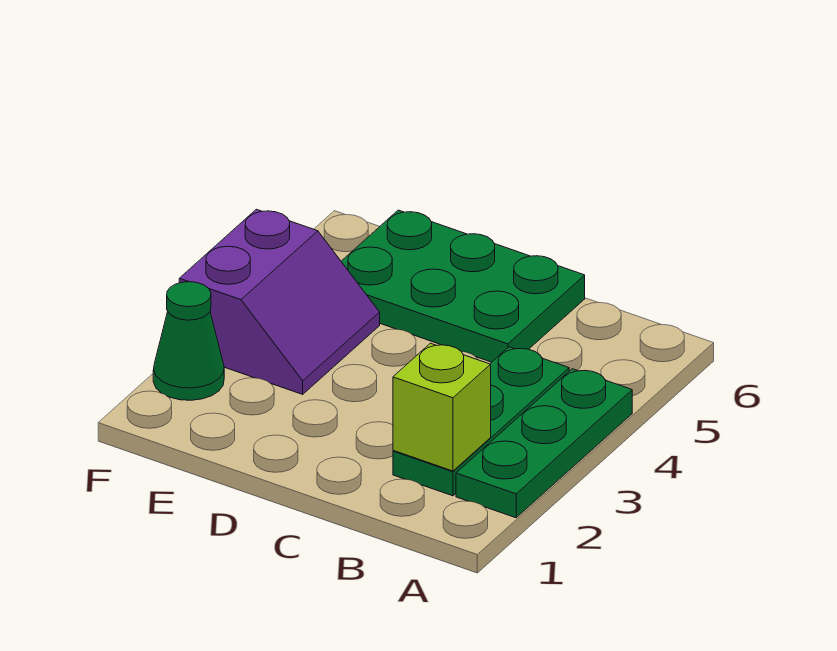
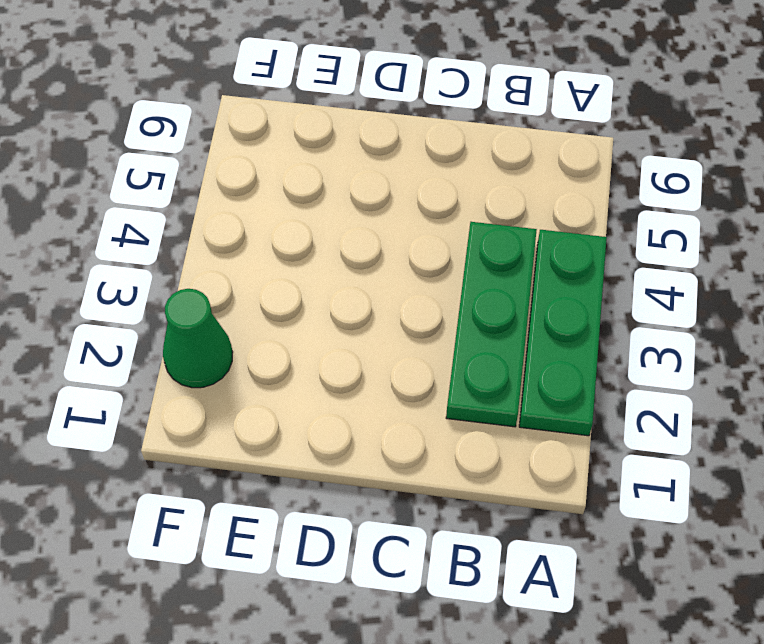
none -> green plate C5:E6 level 1
none -> purple slope E3:F4 level 1 top F

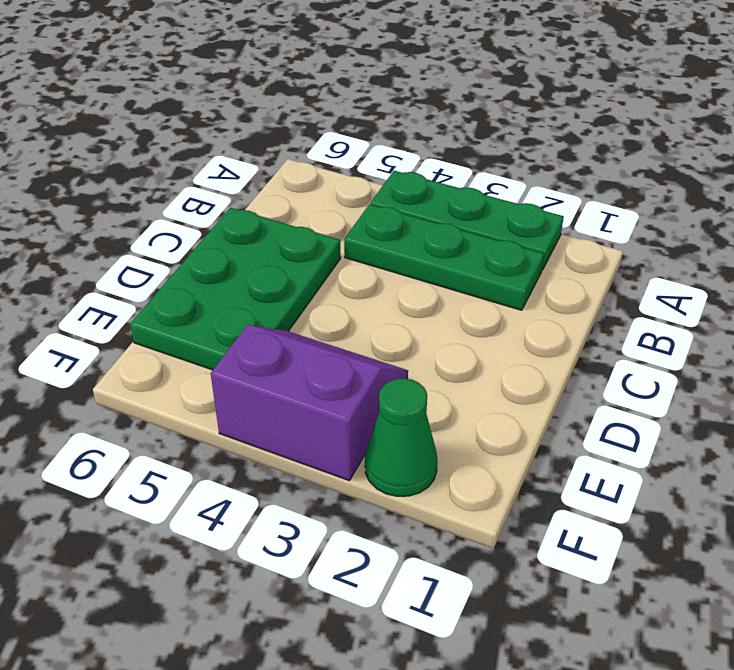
none -> lime brick B2 level 2

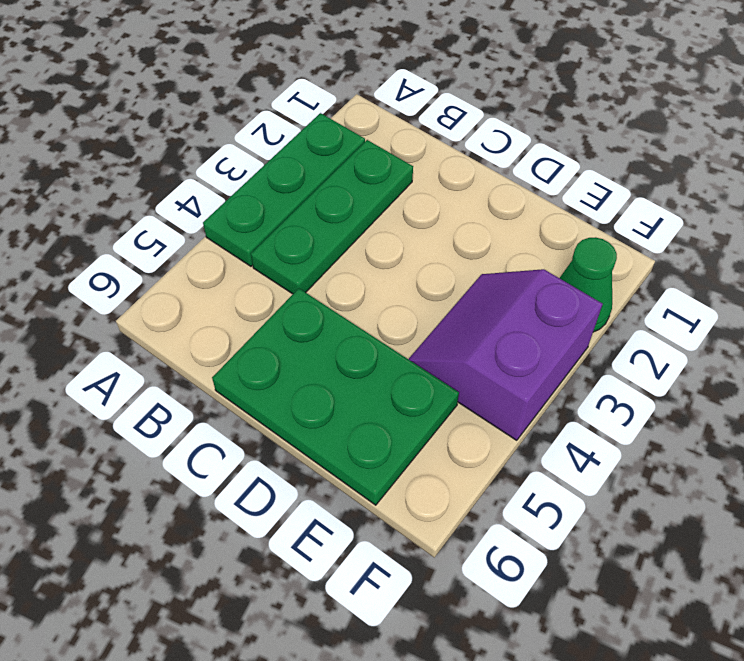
none -> lime brick B2 level 2

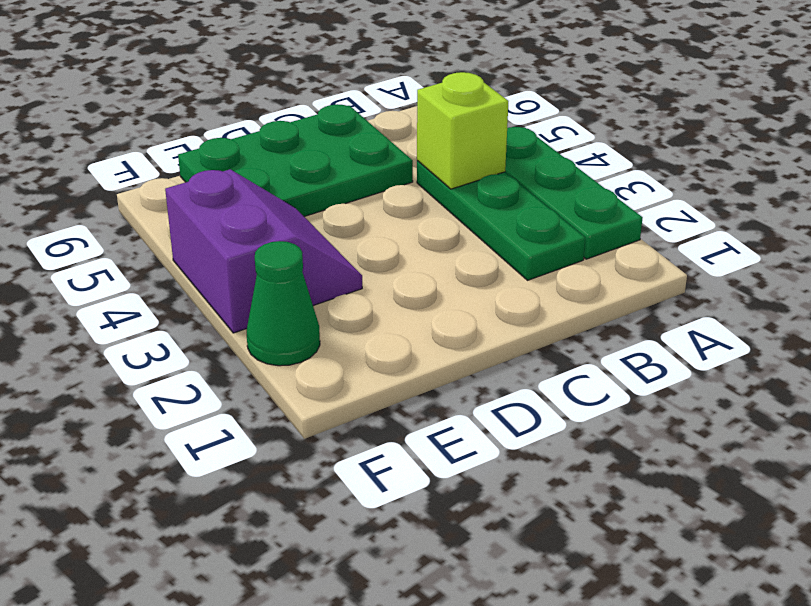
lime brick B4 level 2 -> lime brick B2 level 2

